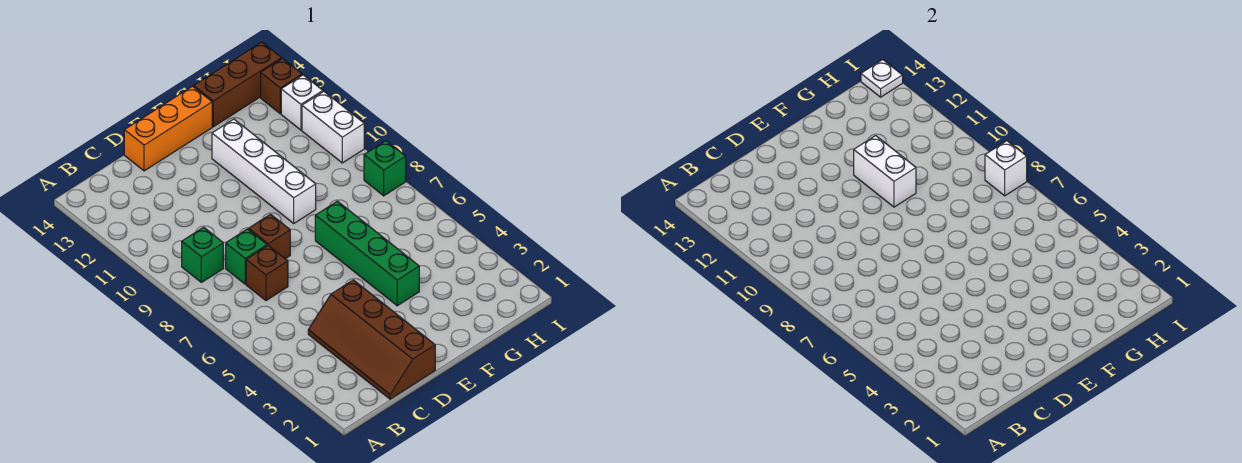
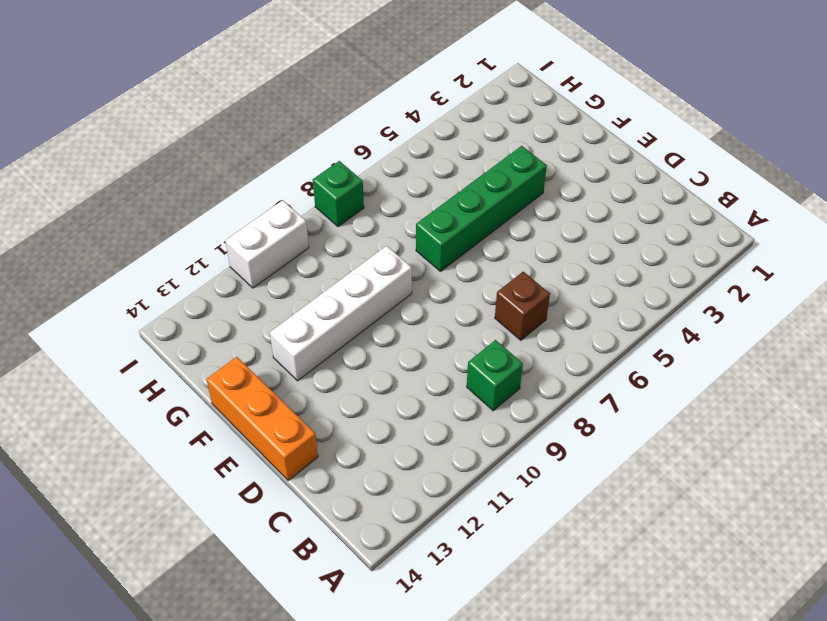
none -> brown slope C1:D4 level 1 top D
none -> green brick C8 level 1
none -> brown brick D8 level 1

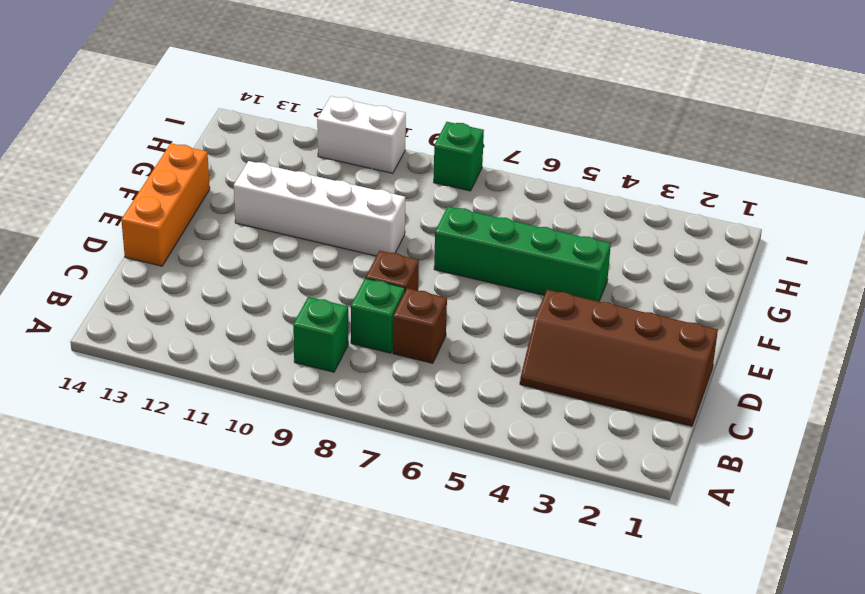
none -> brown brick G14:I14 level 1
none -> white brick I12 level 1
none -> brown brick I13 level 1

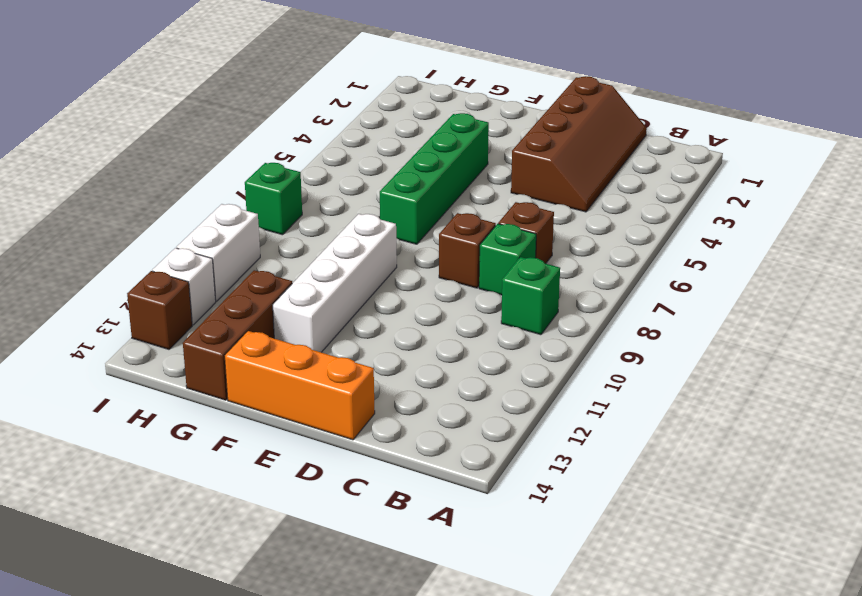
brown brick G12:G14 level 1 -> brown brick G14:I14 level 1
none -> white brick F10:F11 level 2
none -> white brick I8 level 2
none -> white plate I14 level 2

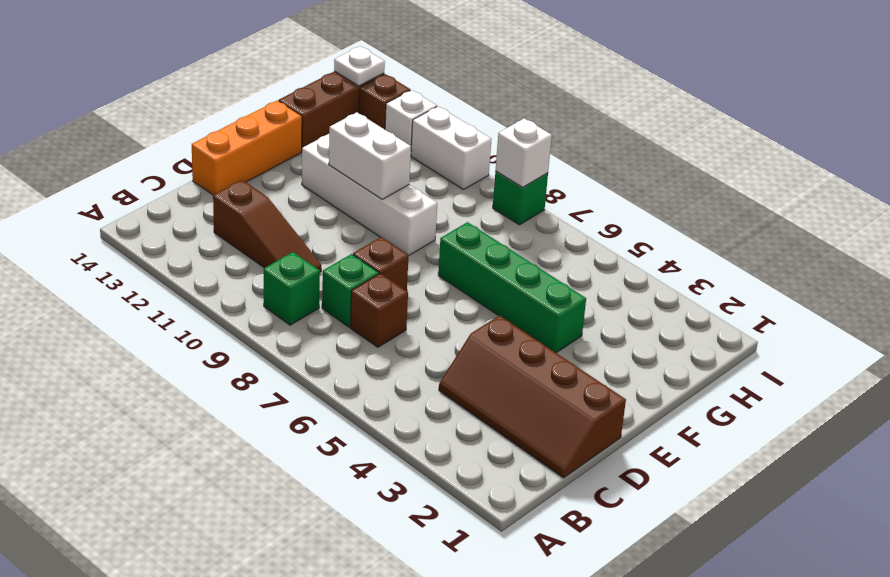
brown slope C10:C12 level 1 top 12 -> none

